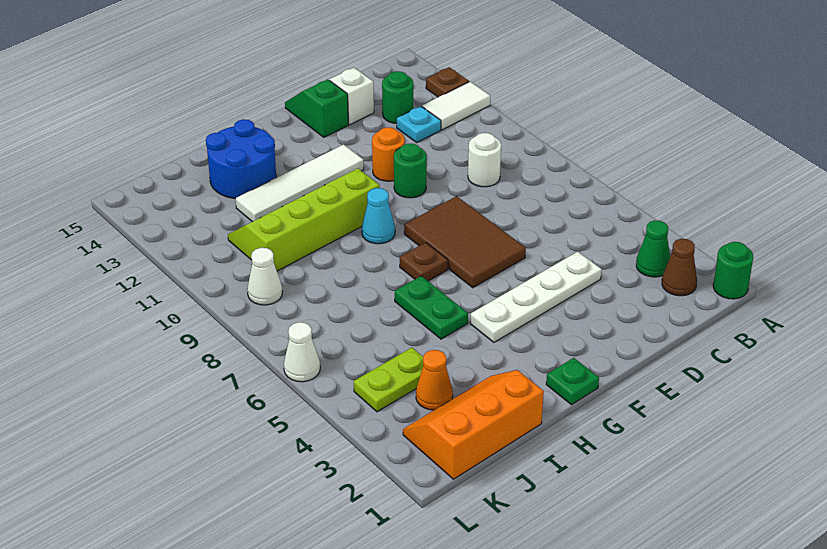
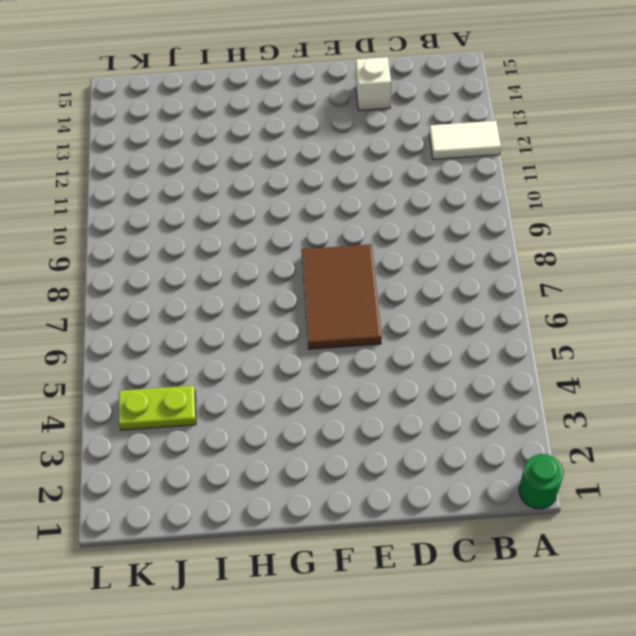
none -> brown plate A13 level 1
none -> brown cone B2 level 1
none -> green cone B3 level 1

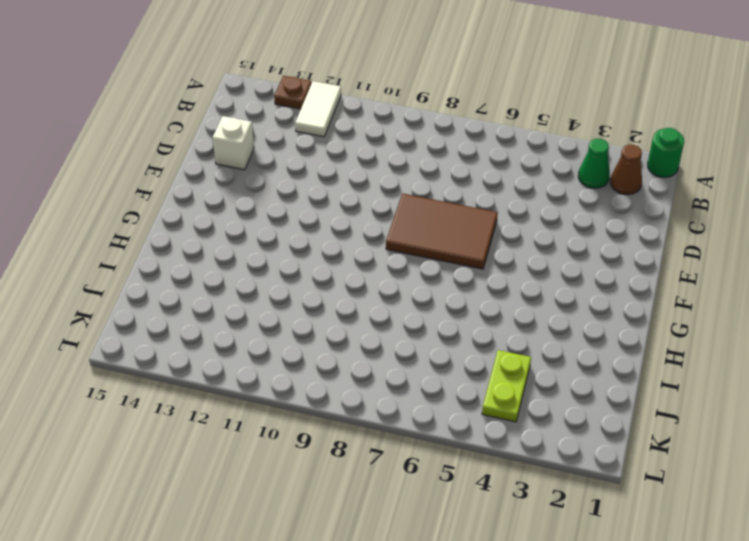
none -> white round brick C9 level 1
none -> cyan plate C12 level 1
none -> green round brick C13 level 1

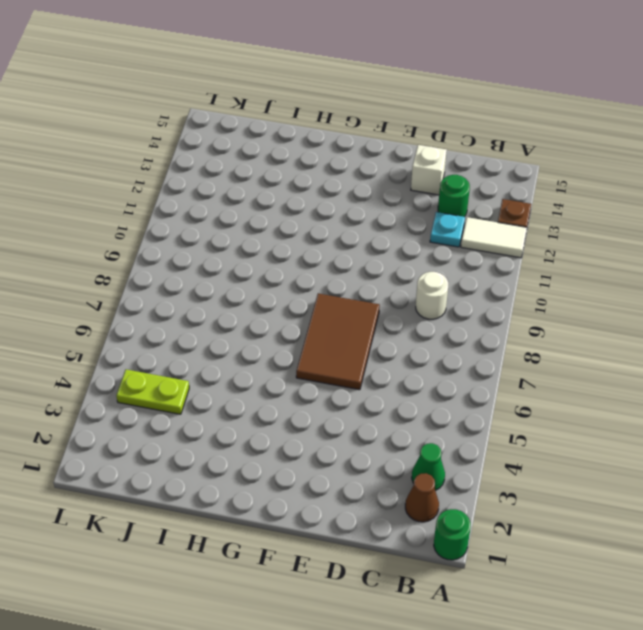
none -> white plate D4:G4 level 1
none -> green round brick E10 level 1
none -> orange round brick E11 level 1

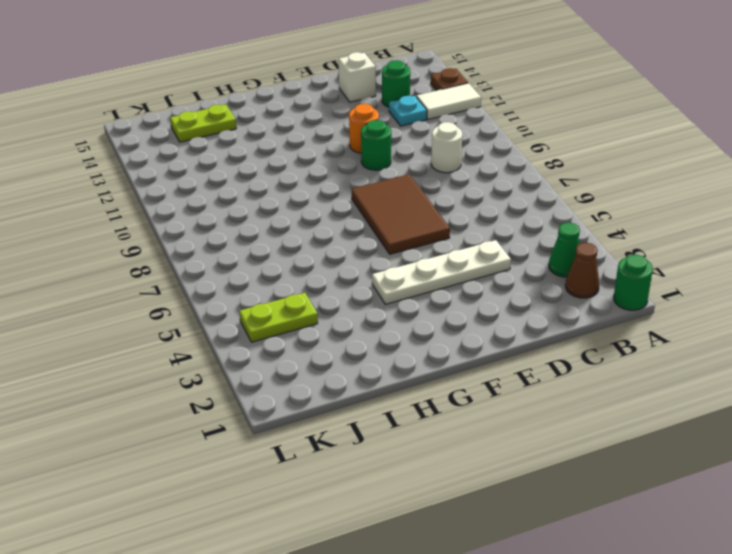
lime plate I14:J14 level 1 -> blue round brick H13:I14 level 1
none -> green slope E14:E15 level 1 top 14
none -> white tile F12:I12 level 1
none -> green plate G1 level 1

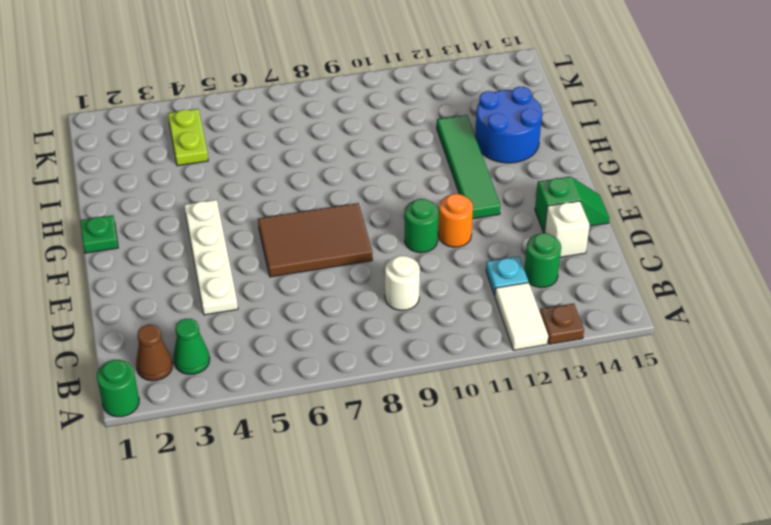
green tile F12:I12 level 1 -> white tile F12:I12 level 1
none -> brown plate G7 level 1
none -> cyan cone G9 level 1
none -> lime slope G10:J11 level 1 top 10

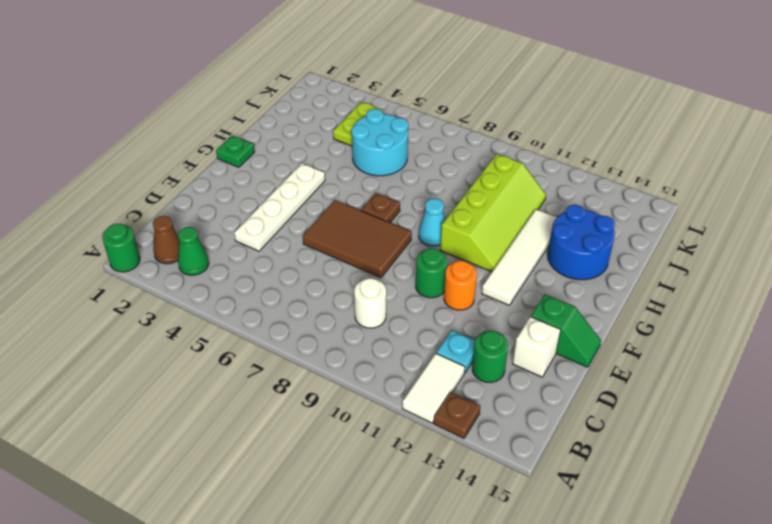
cyan round brick I5:J6 level 1 -> none
none -> green plate H5:H6 level 1
none -> orange slope I1:K2 level 1 top 1
none -> orange cone J3 level 1

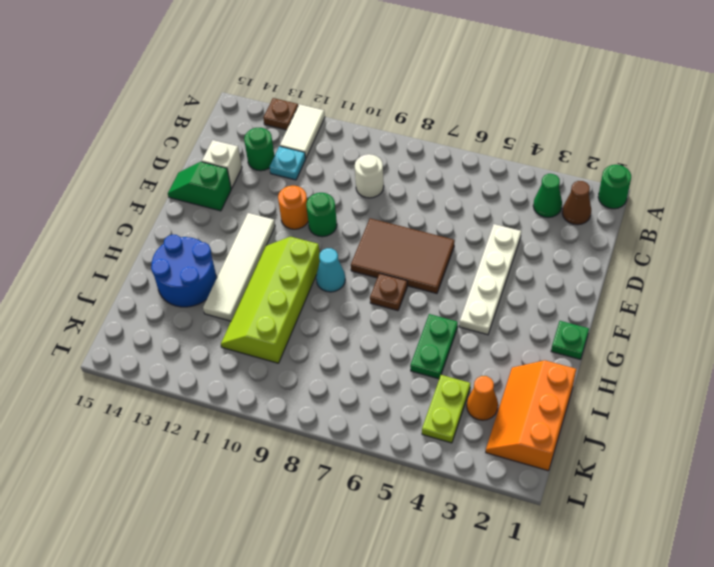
green plate H5:I5 level 1 -> green plate H5:H6 level 1
none -> white cone K9 level 1
none -> white cone L6 level 1

